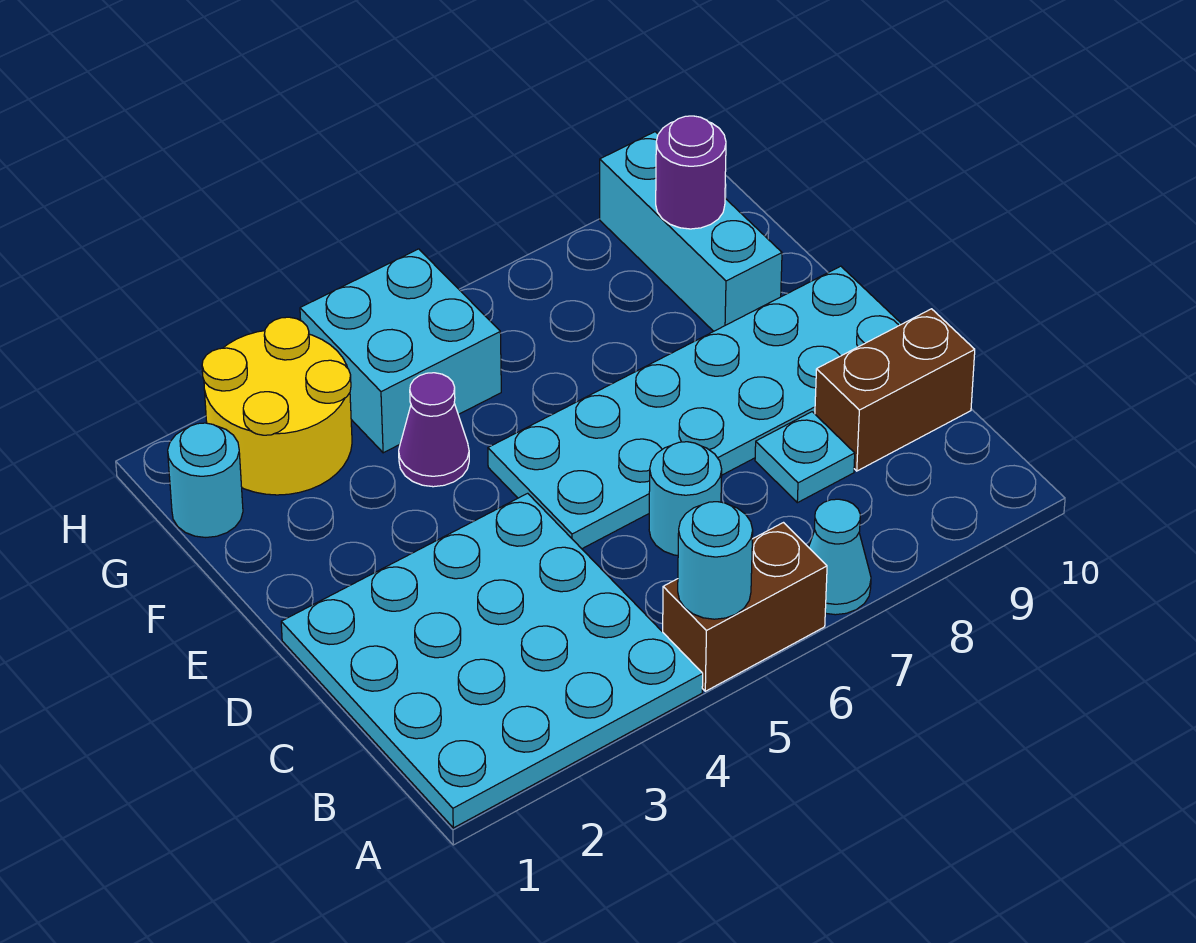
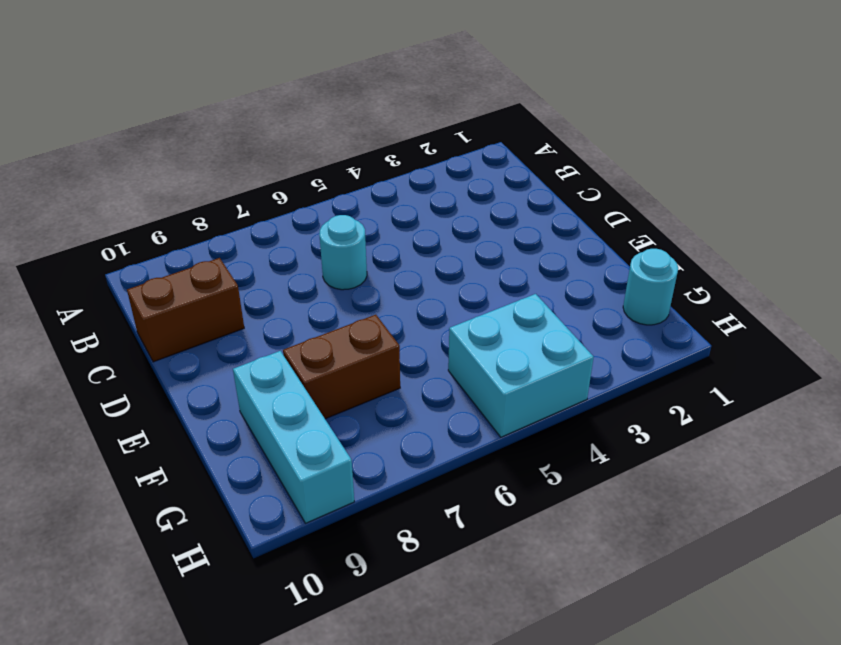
brown brick F7:F8 level 1 -> brown brick A5:A6 level 1
none -> cyan plate A1:D4 level 1
none -> cyan cone A7 level 1
none -> cyan plate C8 level 1

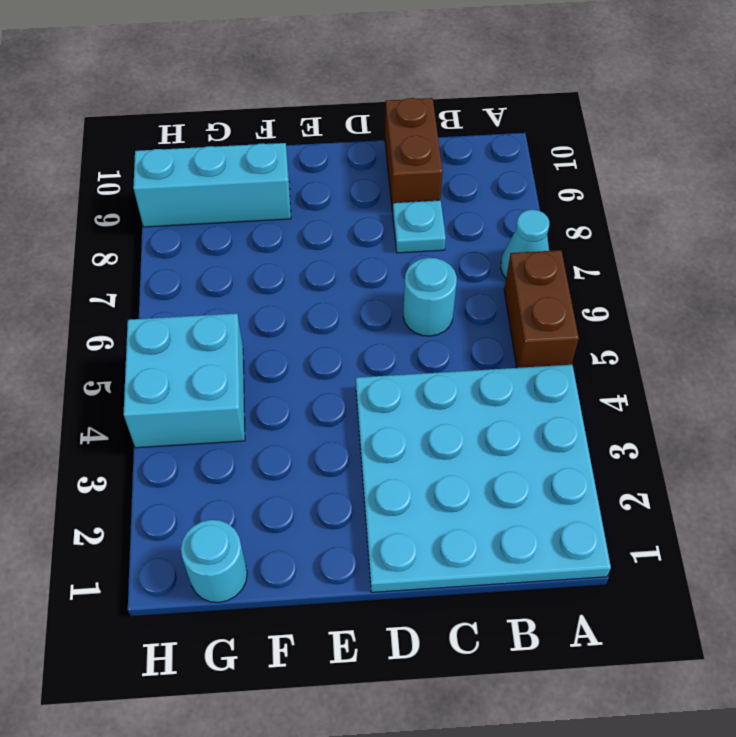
none -> cyan plate D5:E10 level 1
none -> purple cone F4 level 1
none -> yellow round brick G2:H3 level 1

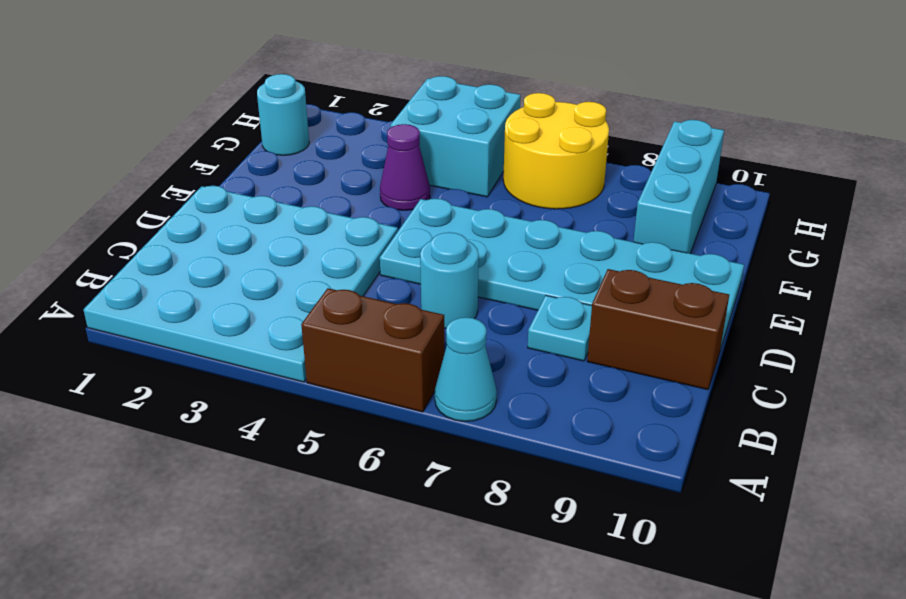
yellow round brick G6:H7 level 1 -> yellow round brick G2:H3 level 1
none -> cyan round brick A5 level 2
none -> purple round brick G9 level 2

